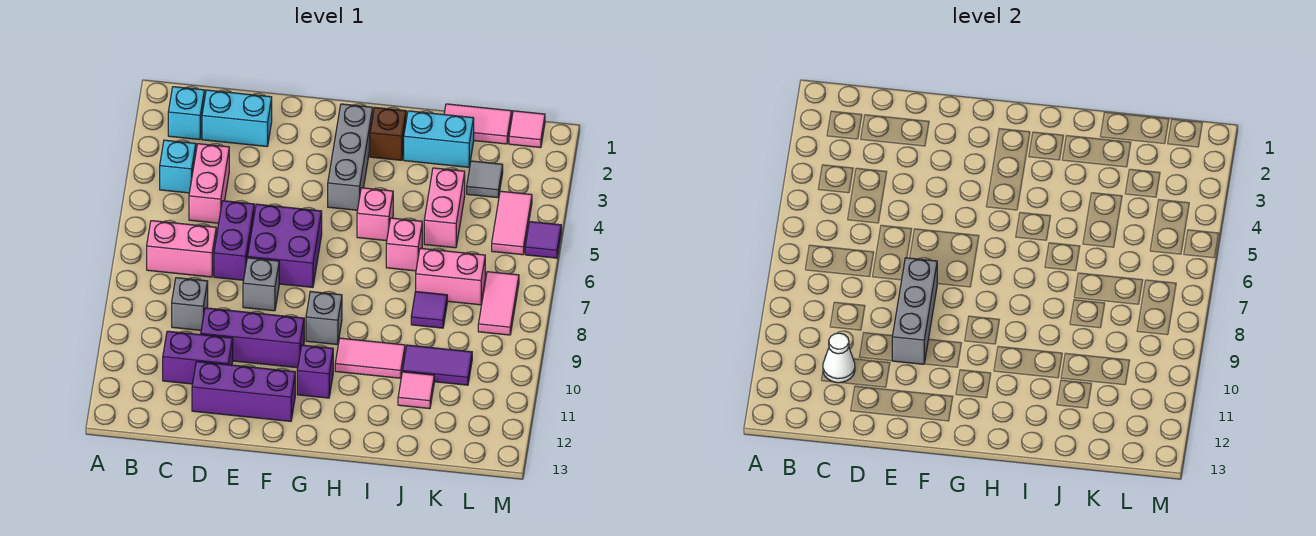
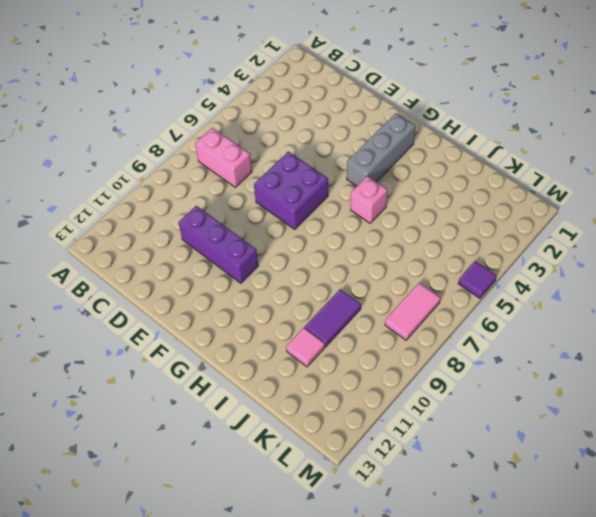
purple tile J9:J10 level 1 -> purple tile J10:K10 level 1
none -> cyan brick B2 level 1
none -> cyan brick B4 level 1
none -> cyan brick C2:D2 level 1
none -> pink brick C4:C5 level 1

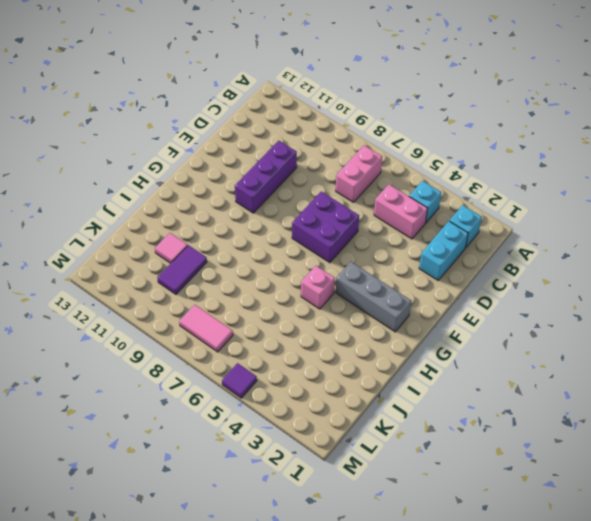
none -> grey brick C9 level 1
none -> purple brick C11:D11 level 1
none -> purple brick D6:D7 level 1
none -> purple brick D12:F12 level 1

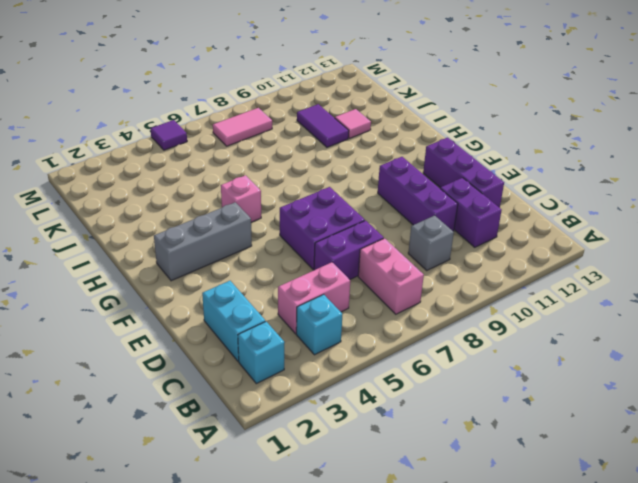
none -> grey brick E8 level 1
none -> grey brick G9 level 1
none -> purple brick G11 level 1
none -> brown brick H2 level 1

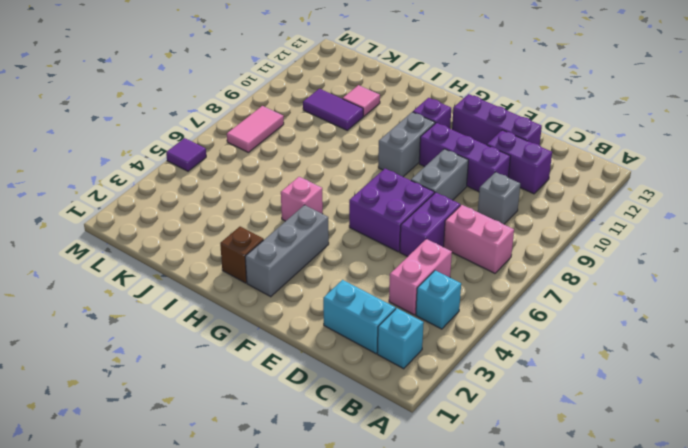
grey brick E8:E9 level 1 -> grey brick E8 level 1
grey brick G9:G10 level 1 -> grey brick G9 level 1
none -> pink tile H10:I10 level 1
none -> cyan brick I2:J2 level 1
none -> pink brick I6 level 1
none -> pink tile J1:K1 level 1

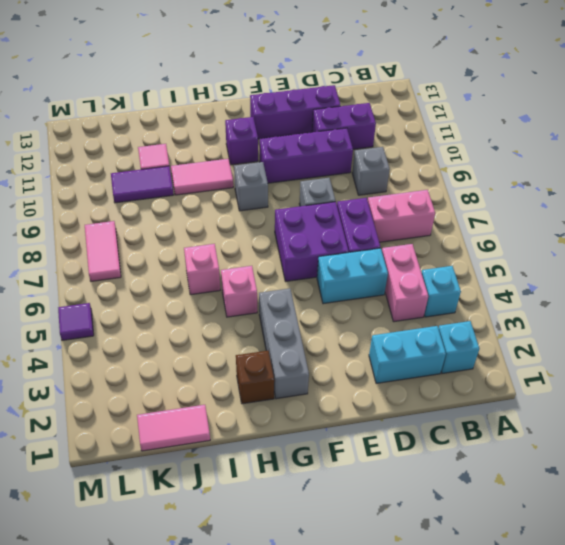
cyan brick D5:E5 level 1 -> cyan brick I2:J2 level 1
none -> pink brick J4:J5 level 1
none -> pink brick J7:K7 level 1
none -> purple tile J8 level 1
none -> grey tile K3 level 1

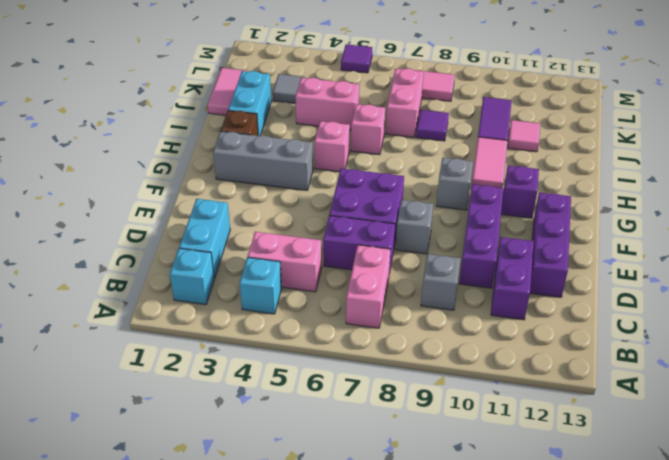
none -> pink tile L1 level 1
none -> pink tile L4:L5 level 1
none -> white cone C11 level 2
none -> grey brick E8:E10 level 2

